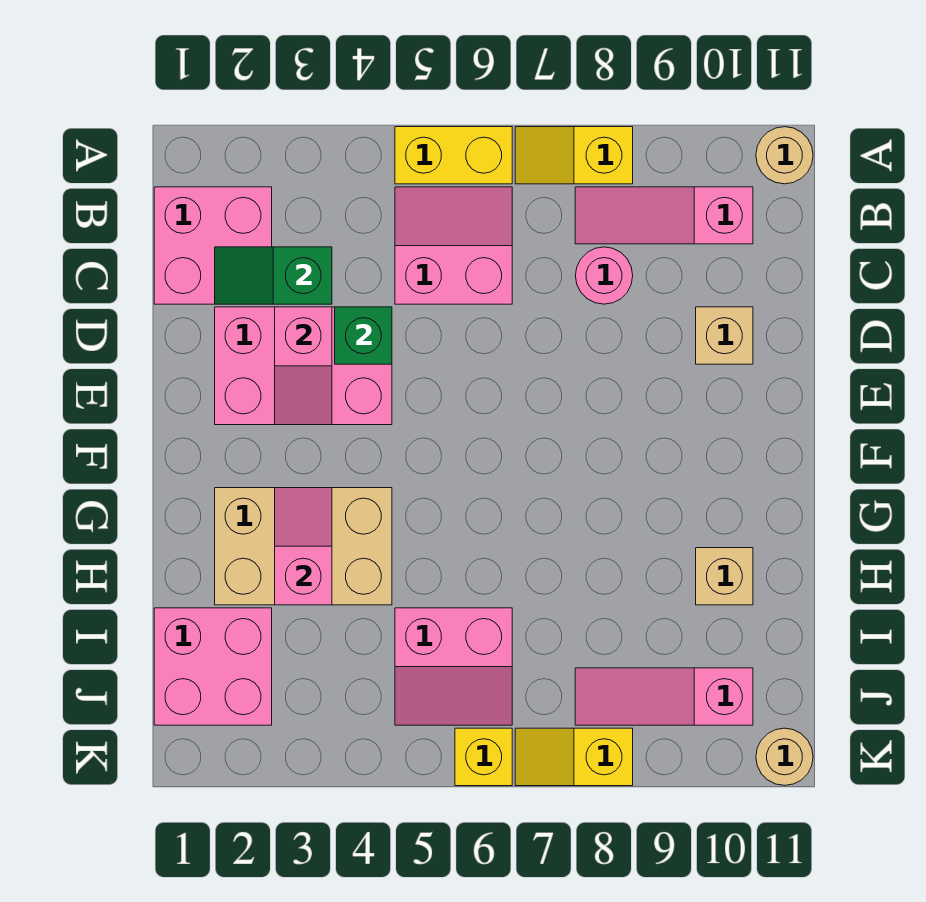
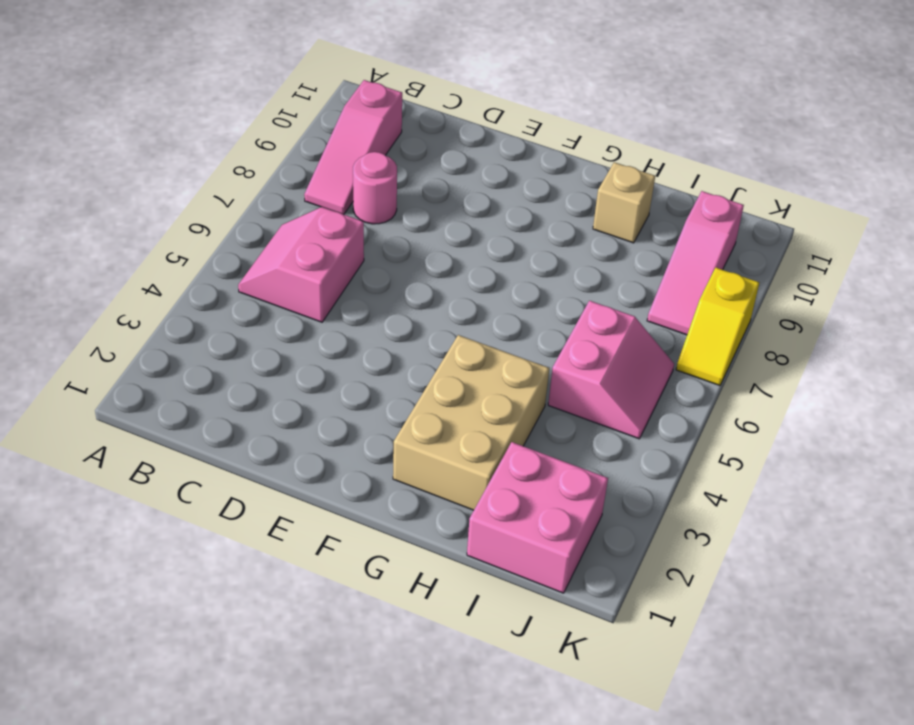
none -> yellow brick A5:A6 level 1
none -> yellow slope A7:A8 level 1 top 8
none -> tan round brick A11 level 1

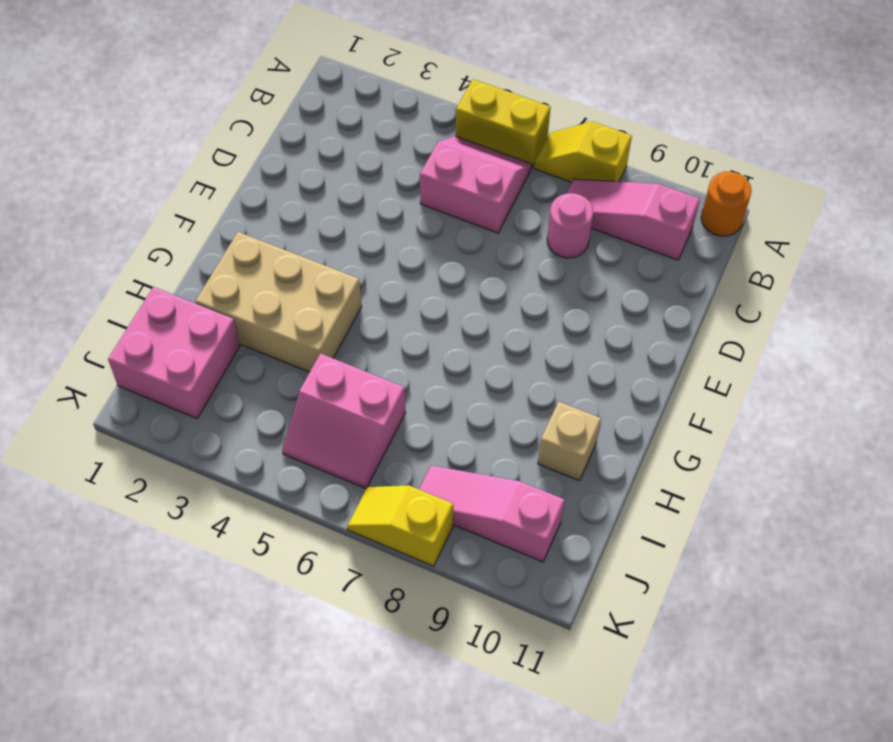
orange round brick A11 level 1 -> tan round brick A11 level 1
none -> pink brick B1:C2 level 1
none -> pink brick D2:E4 level 1
none -> tan brick D10 level 1

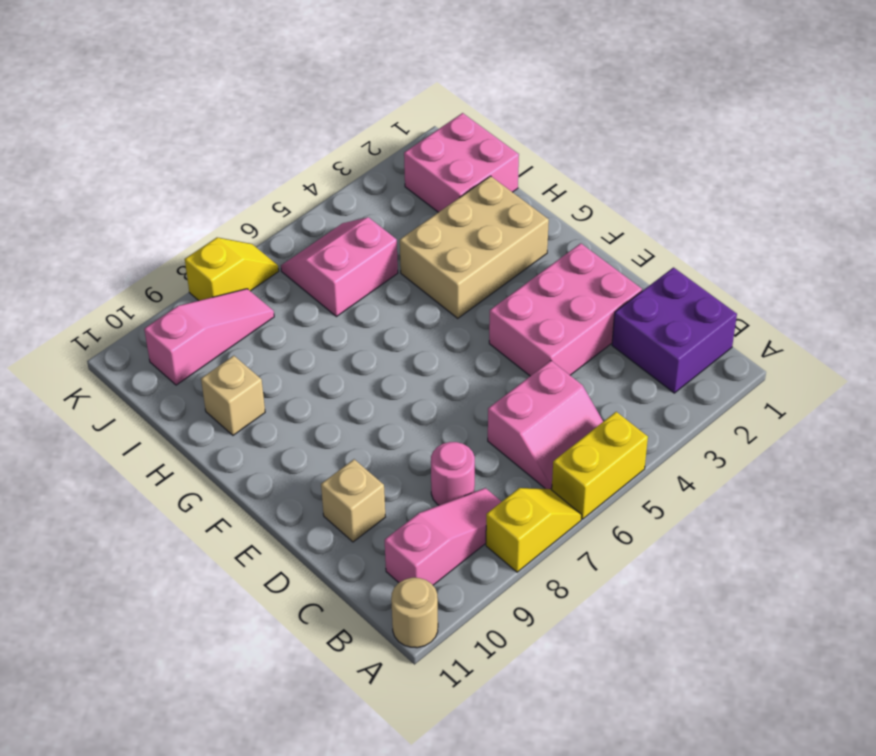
purple brick B1:C2 level 1 -> pink brick B1:C2 level 1
none -> yellow brick K6 level 1
none -> tan round brick K11 level 1
none -> green slope C2:C3 level 2 top 3

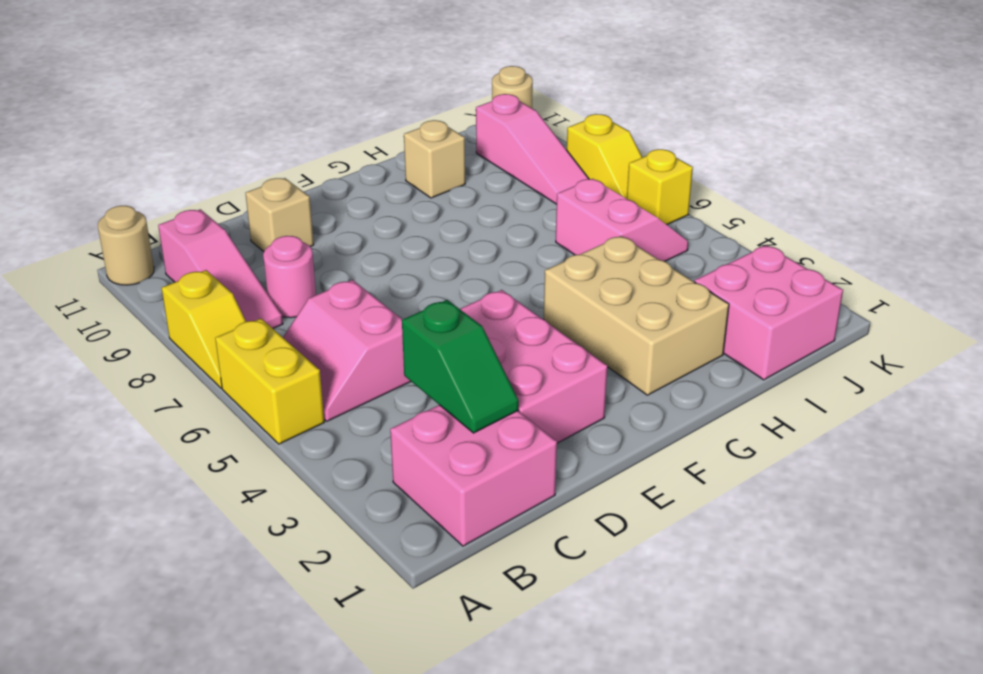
none -> pink slope D3:E3 level 2 top D
none -> green brick D4 level 2
none -> pink slope G3:H3 level 2 top H

